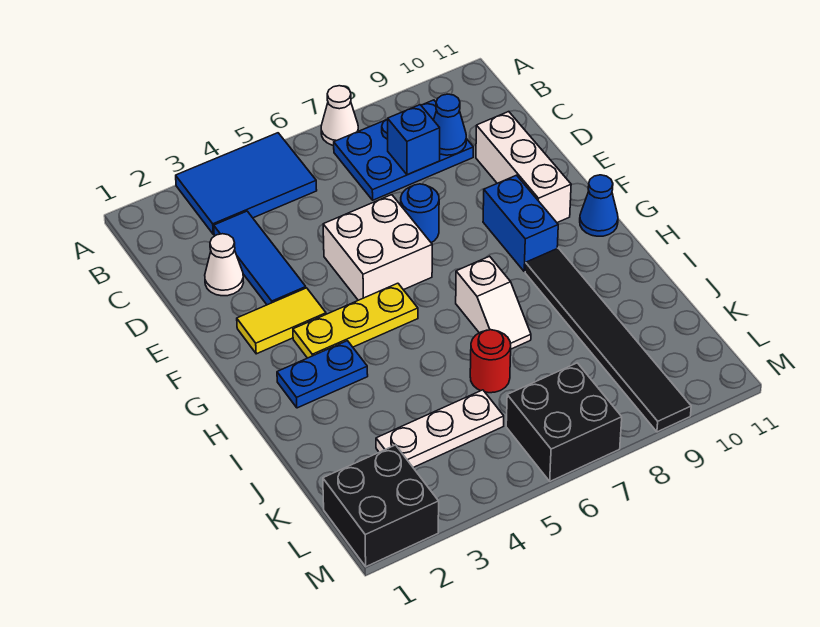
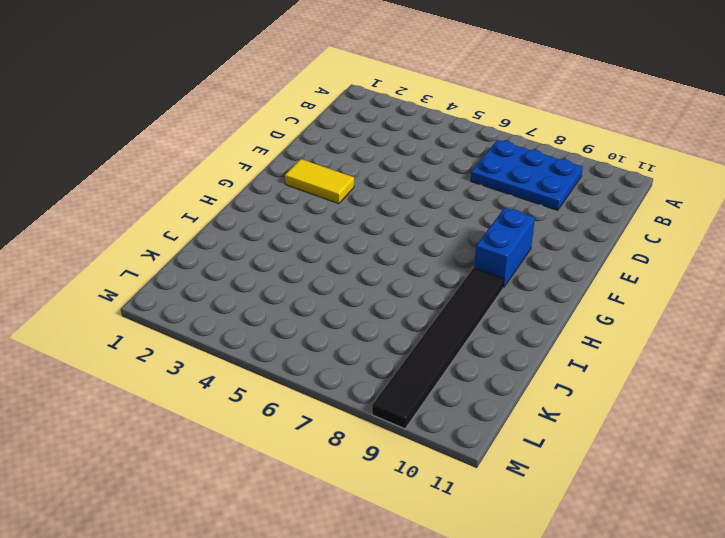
none -> blue tile A3:B5 level 1
none -> white cone A7 level 1
none -> blue tile C3:E3 level 1

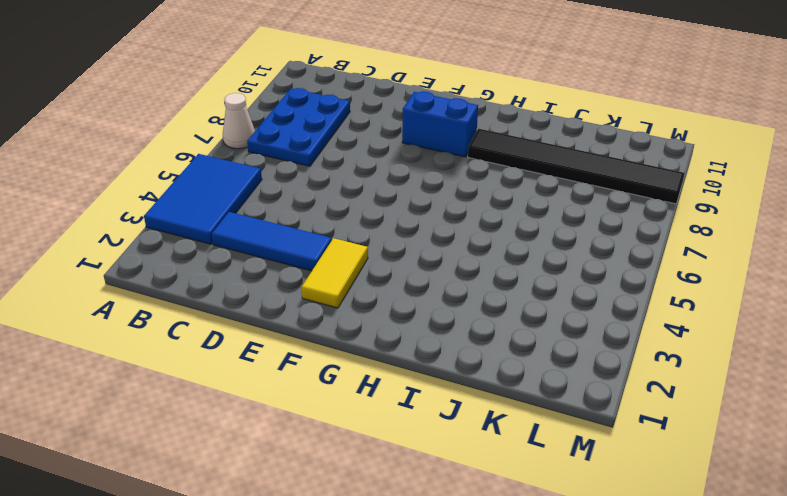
none -> white cone D2 level 1
none -> white brick D10:F10 level 1
none -> white brick E5:F6 level 1

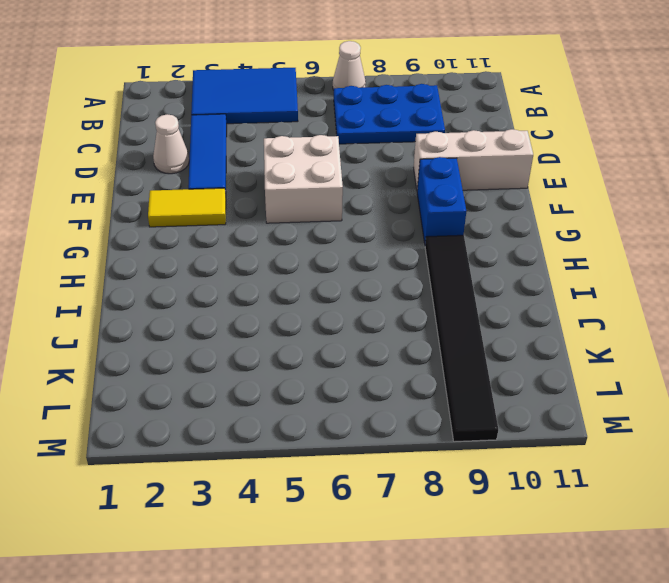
white brick E9:E11 level 1 -> white brick D10:F10 level 1
none -> blue round brick E7 level 1
none -> yellow plate G3:G5 level 1
none -> blue cone G11 level 1

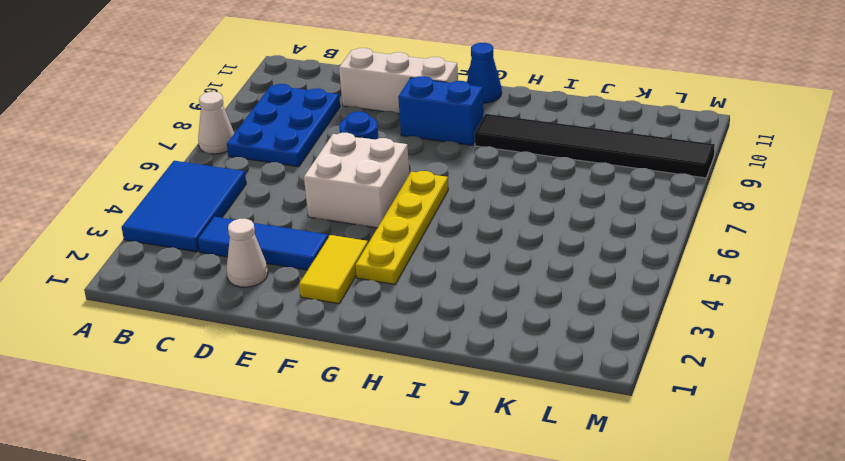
yellow plate G3:G6 level 1 -> yellow plate G3:G5 level 1
none -> blue plate H2:H3 level 1
none -> white slope H7:I7 level 1 top H
none -> red round brick J6 level 1

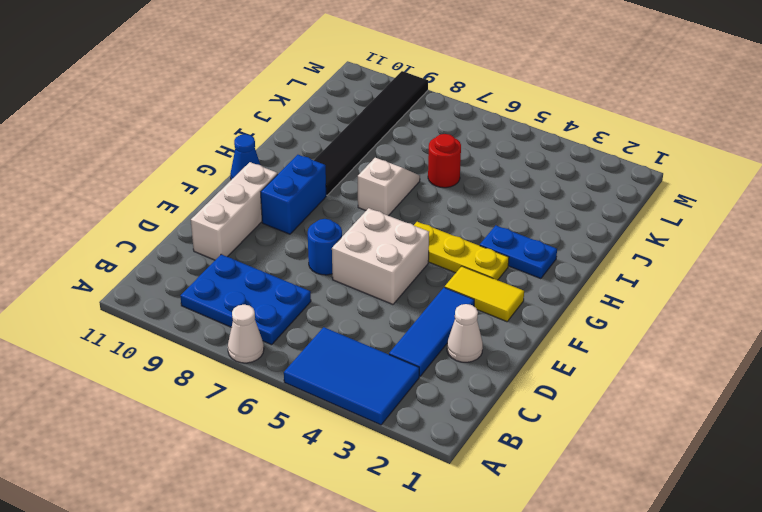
none -> white plate K3:K5 level 1
none -> black brick L1:M2 level 1
none -> black brick L6:M7 level 1

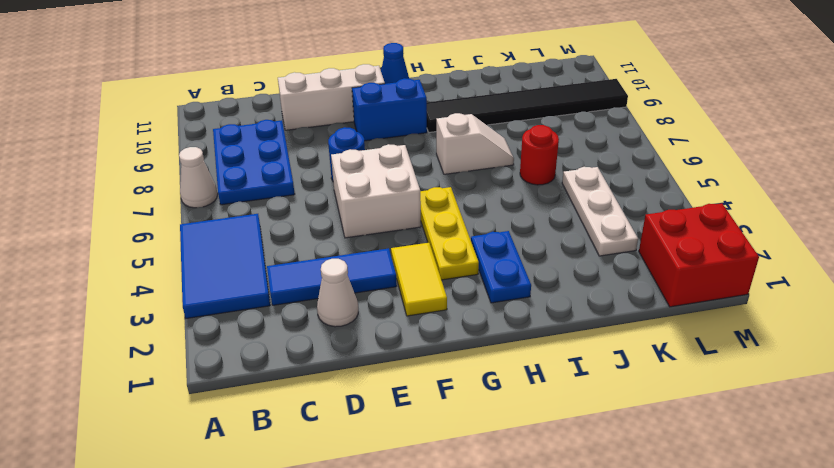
red brick L1:M2 level 1 -> black brick L1:M2 level 1
none -> black brick L6:M7 level 1
none -> blue brick C8 level 2
none -> blue cone C9 level 2

